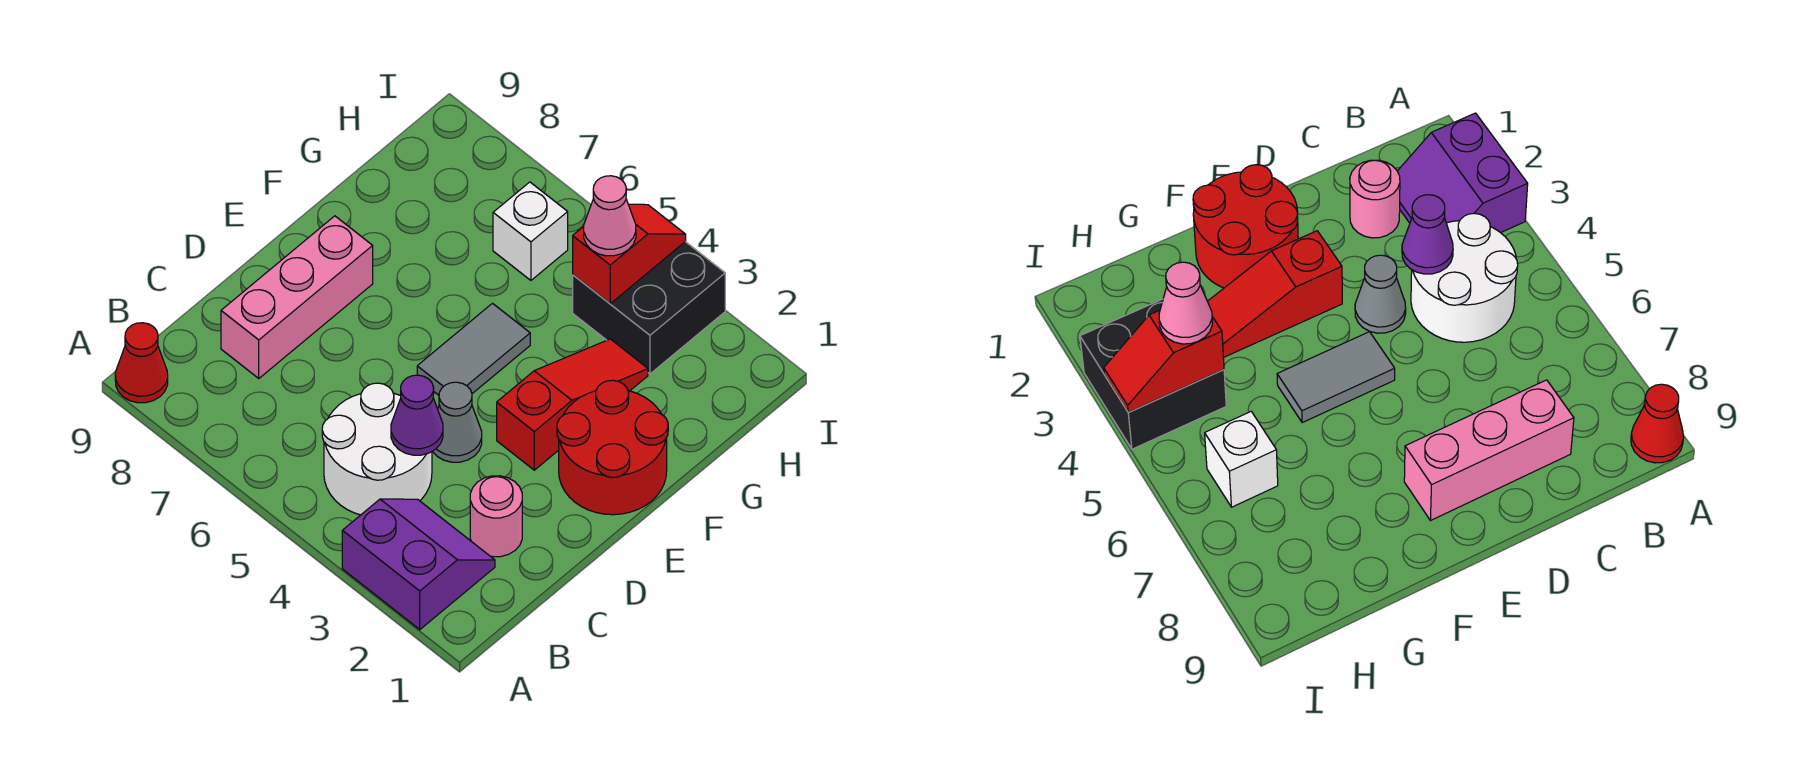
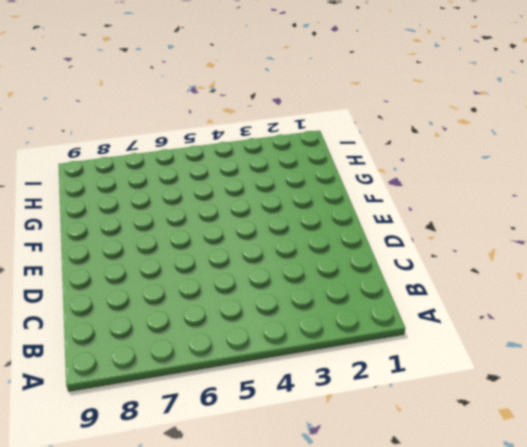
none -> purple slope A2:B3 level 1 top A
none -> red cone A9 level 1
none -> white round brick B4:C5 level 1

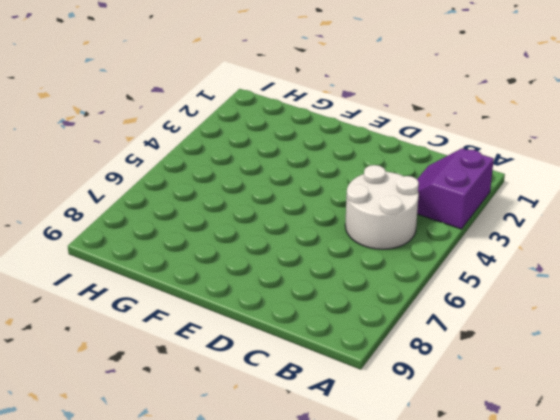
none -> red cone A9 level 1
none -> pink round brick C2 level 1
none -> pink brick C8:E8 level 1

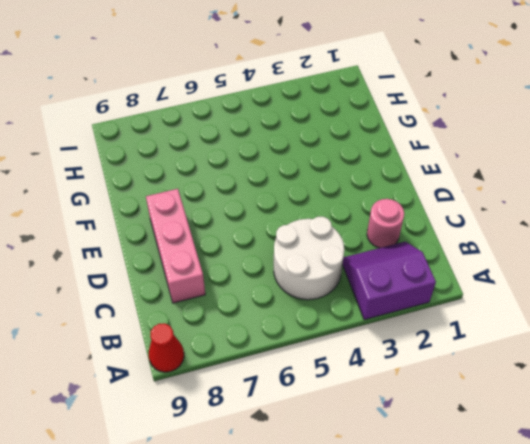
none -> grey cone D4 level 1
none -> red round brick E1:F2 level 1
none -> red slope E3:G3 level 1 top E

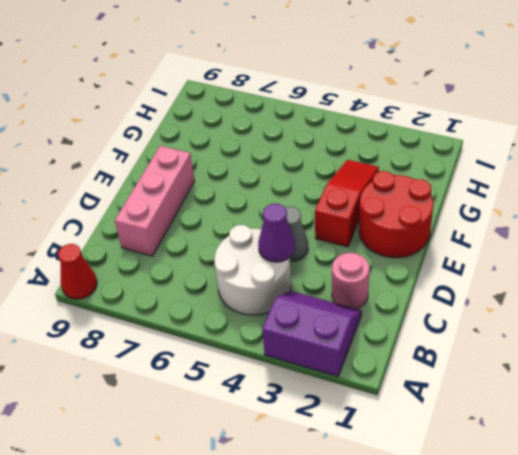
none -> grey tile E5:F5 level 1
none -> black brick H3:I4 level 1
none -> white brick H6 level 1

